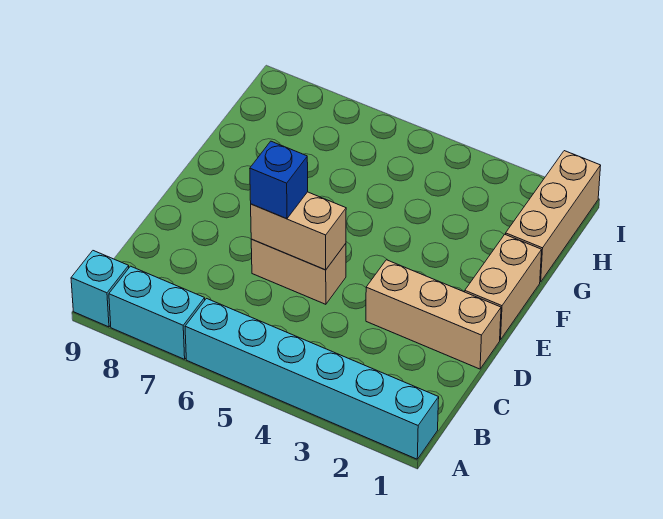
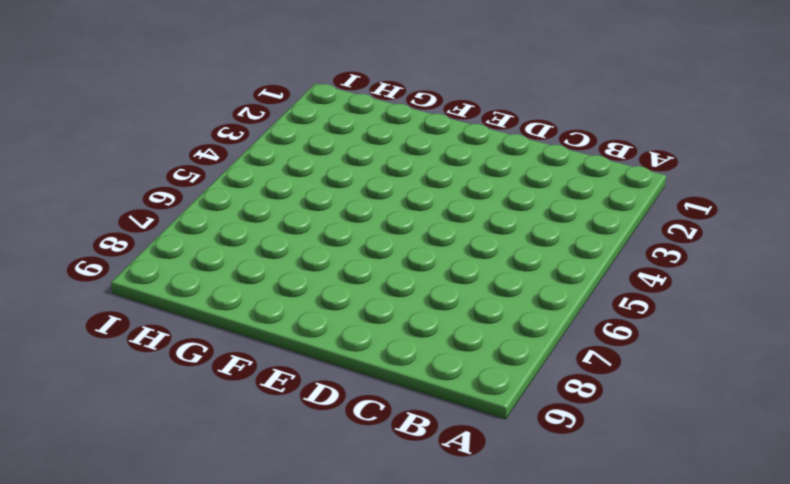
none -> cyan brick A1:A6 level 1
none -> cyan brick A7:A8 level 1

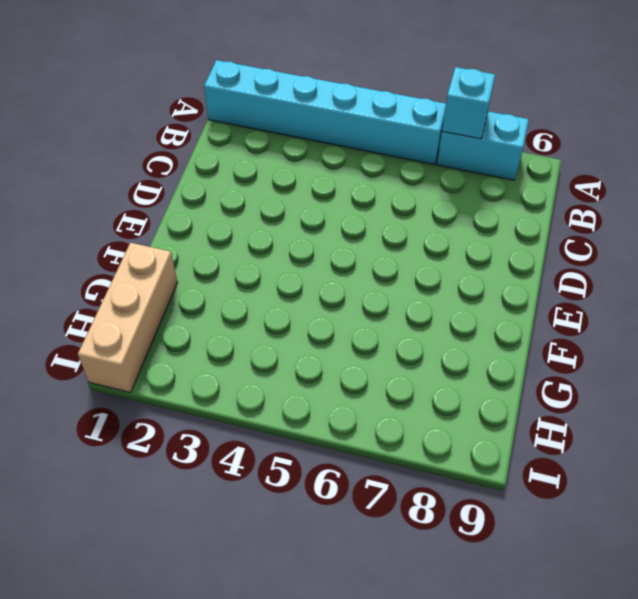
cyan brick A7 level 2 -> cyan brick A9 level 1
none -> tan brick D1:D3 level 1
none -> tan brick D5:D6 level 1

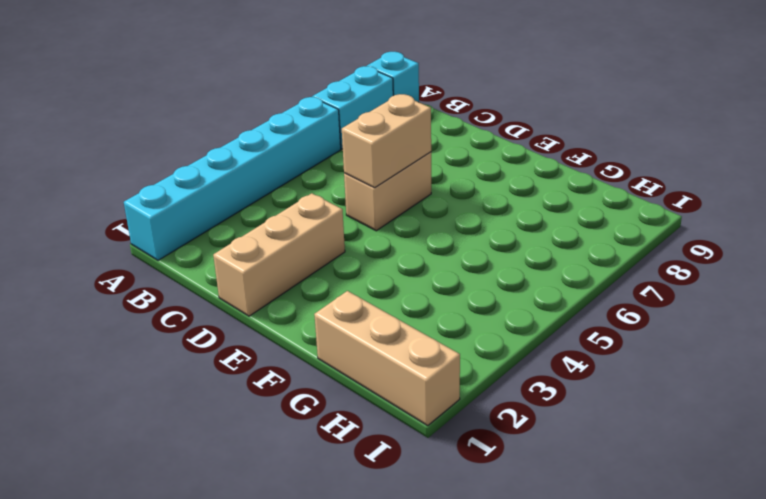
none -> tan brick E1:F1 level 1
none -> blue brick D6 level 3

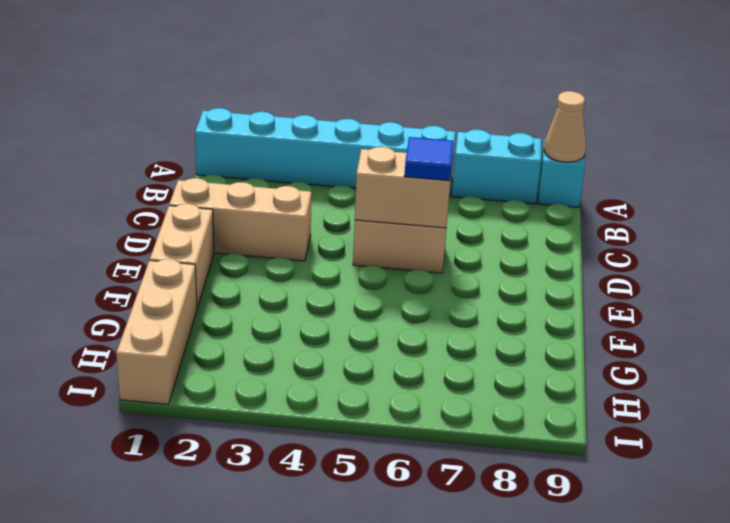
tan cone A9 level 2 -> none
blue tile D6 level 3 -> blue brick D6 level 3

